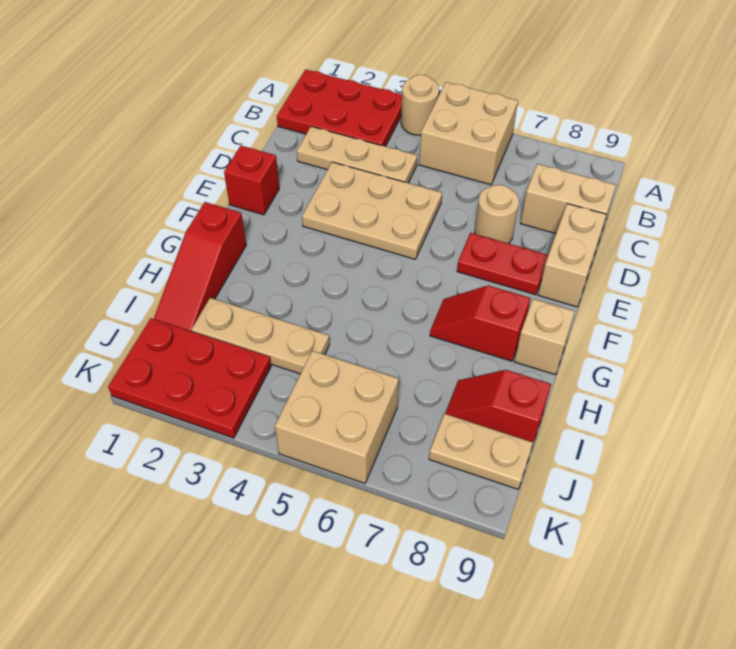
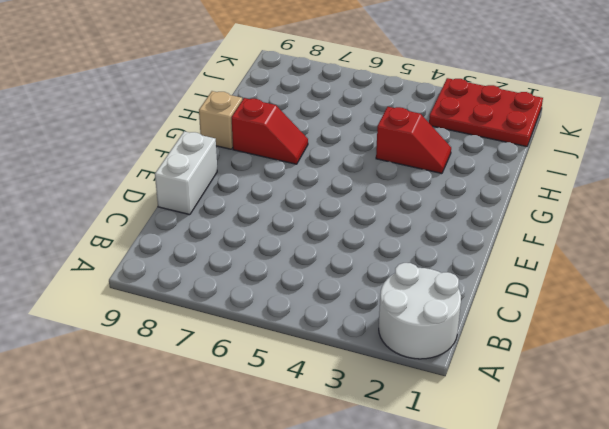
white round brick A1:B2 level 1 -> red plate A1:B3 level 1
white brick D9:E9 level 1 -> tan brick D9:E9 level 1
red slope H3:H4 level 1 top 4 -> red slope I8:I9 level 1 top 9
none -> tan round brick A4 level 1
none -> tan brick A5:B6 level 1
none -> tan plate C2:C4 level 1

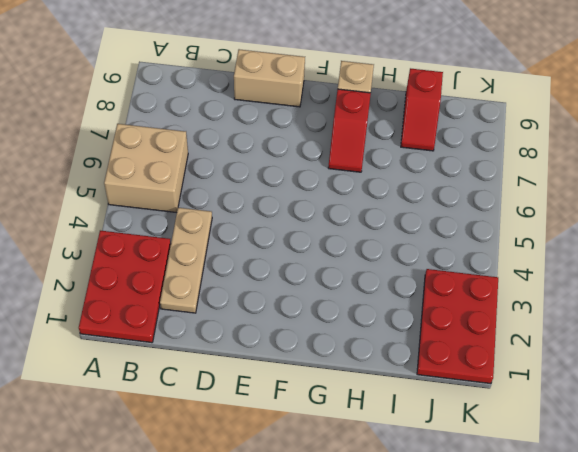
none -> tan round brick A4 level 1
none -> tan brick C8:C9 level 1
none -> tan plate D3:E5 level 1

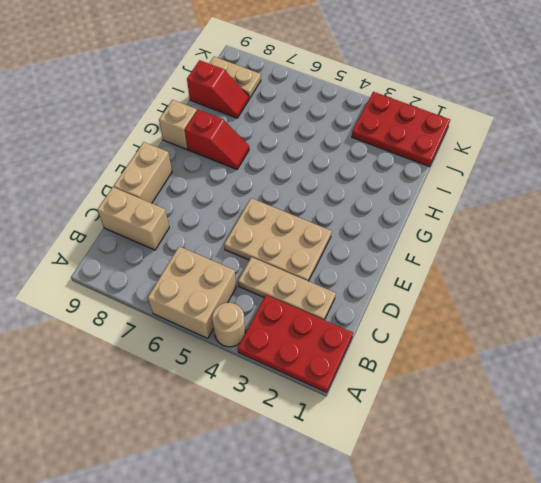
none -> tan round brick D7 level 1
none -> red brick E1 level 1
none -> red plate E7:E8 level 1

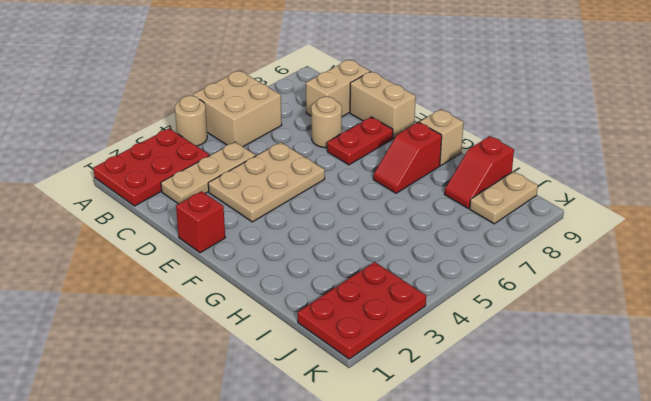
none -> red slope G1:I1 level 1 top G
none -> tan plate I2:I4 level 1
none -> tan brick J5:K6 level 1

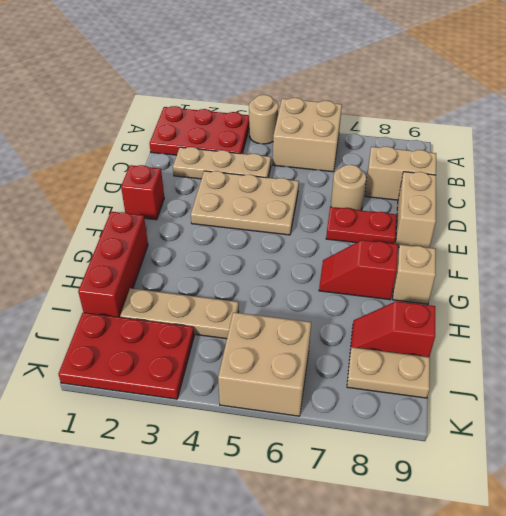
red brick G1:I1 level 1 -> red slope G1:I1 level 1 top G

